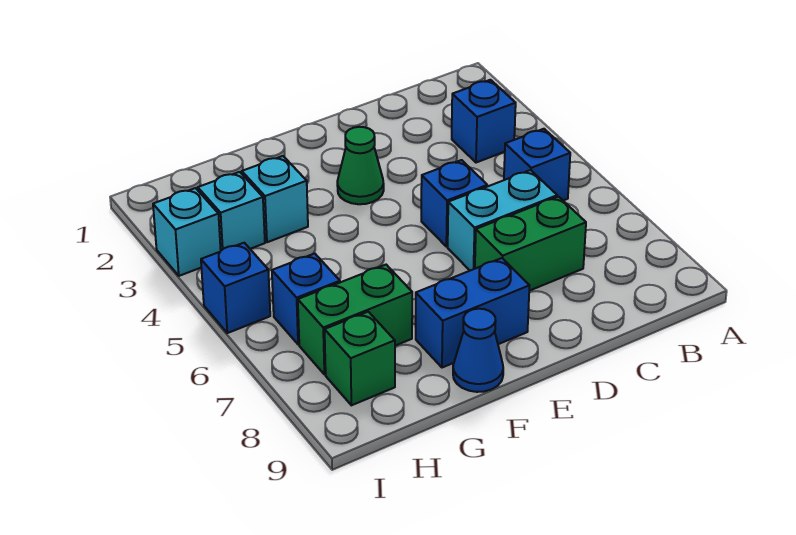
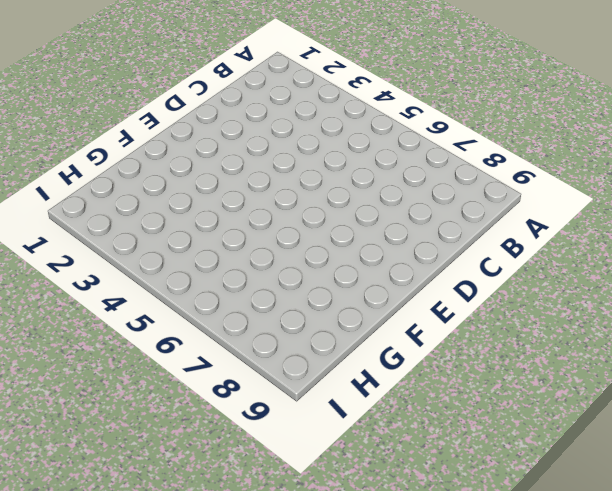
none -> blue brick B3 level 1
none -> blue brick B5 level 1
none -> cyan brick C6:D6 level 1

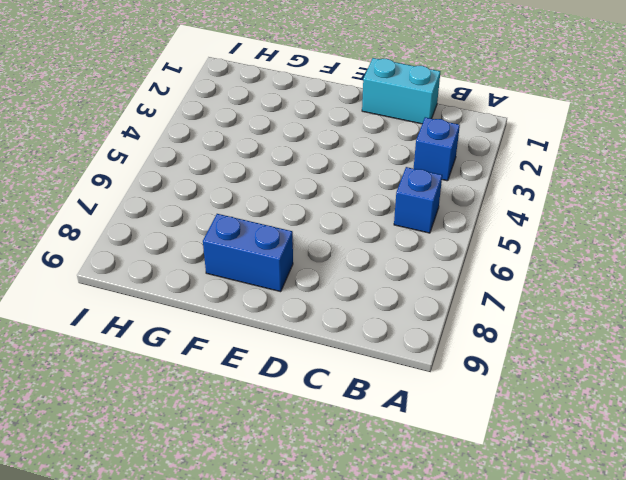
cyan brick C1:D1 level 1 -> cyan brick C6:D6 level 1
none -> green brick C7:D7 level 1
none -> blue brick D5 level 1
none -> green cone E3 level 1

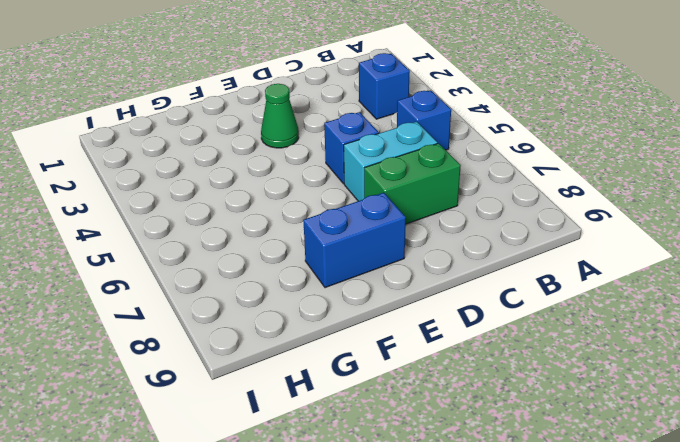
none -> blue cone F9 level 1
none -> cyan brick G3 level 1
none -> green brick G7:H7 level 1

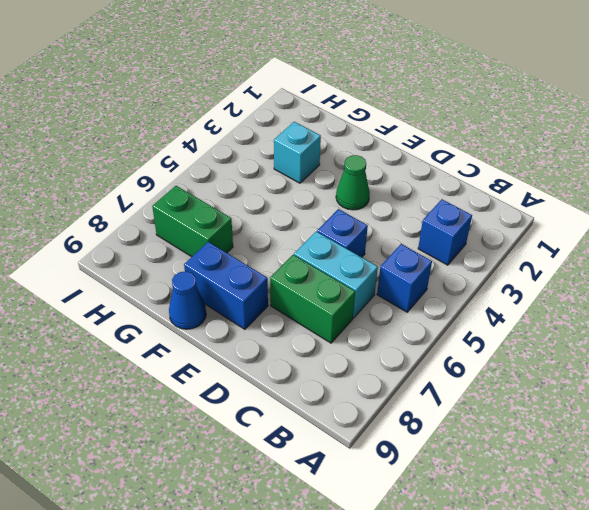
none -> cyan brick H3 level 1
none -> blue brick H6 level 1
none -> green brick H8 level 1

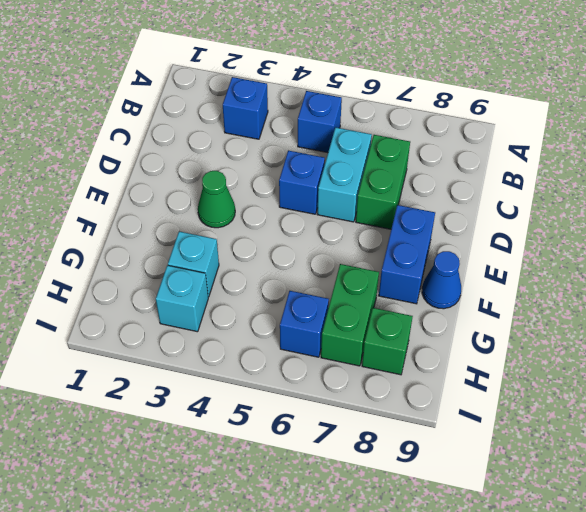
none -> cyan brick I3 level 1
none -> blue brick I5 level 1

